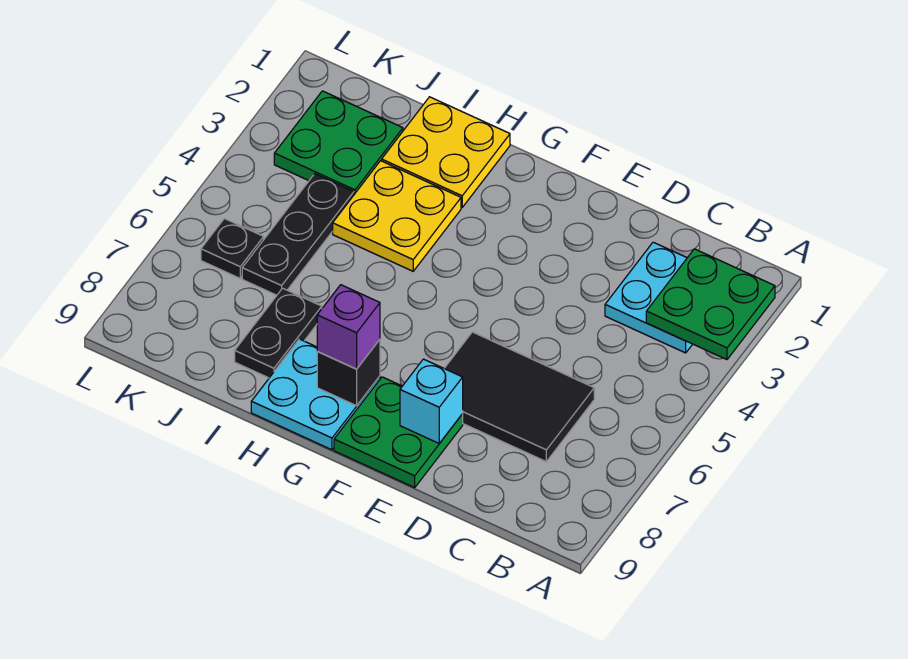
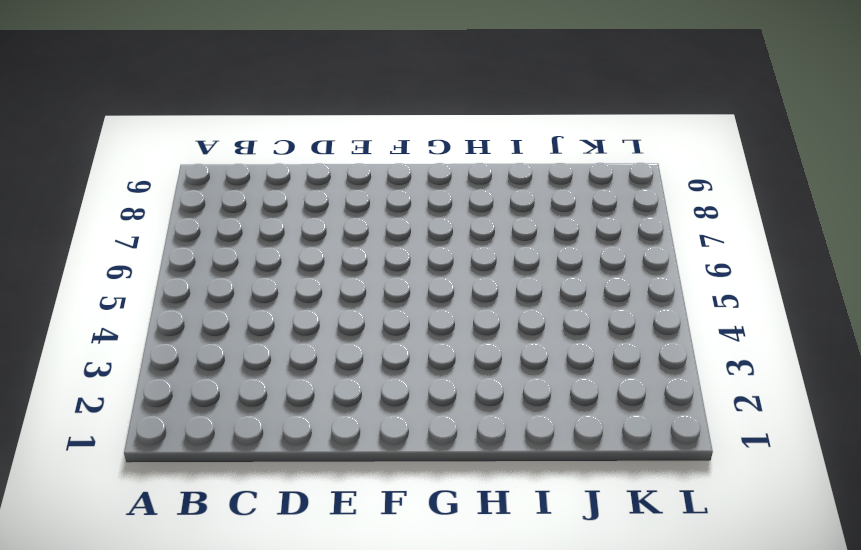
none -> cyan plate B2:C3 level 1
none -> black tile C6:E7 level 1
none -> green plate E8:F9 level 1

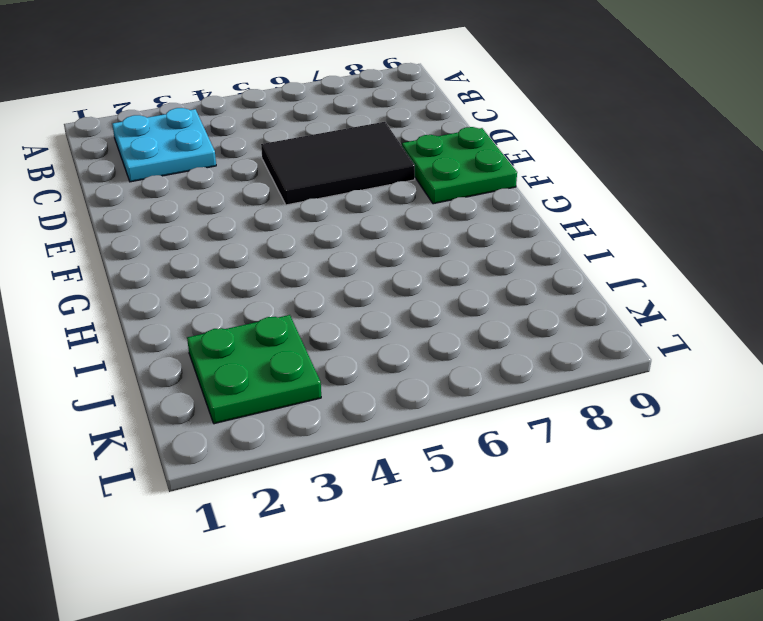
black tile D5:E7 level 1 -> black tile C6:E7 level 1
none -> cyan plate G8:H9 level 1
none -> yellow plate H1:I2 level 1
none -> yellow plate H3:I4 level 1

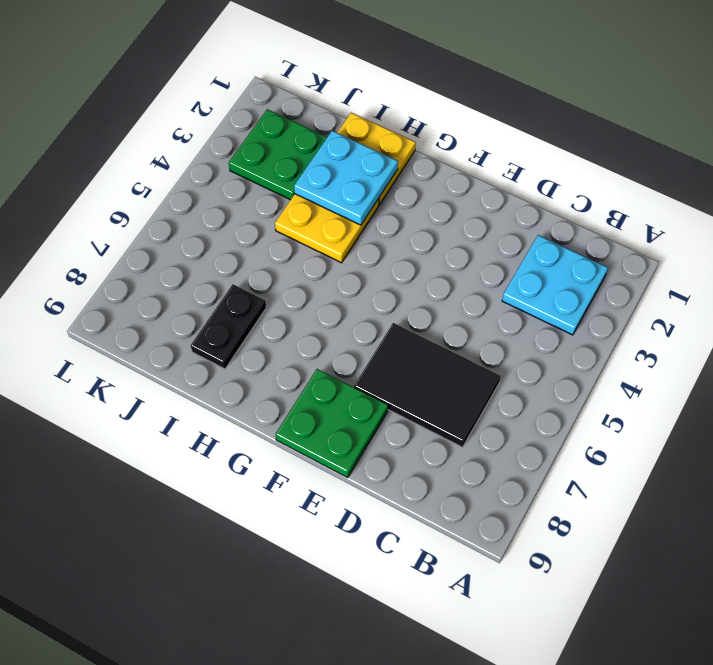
cyan plate H2:I3 level 2 -> cyan plate G8:H9 level 1
none -> black plate J4:J6 level 1
none -> black plate K6 level 1
none -> green plate A2:B3 level 2

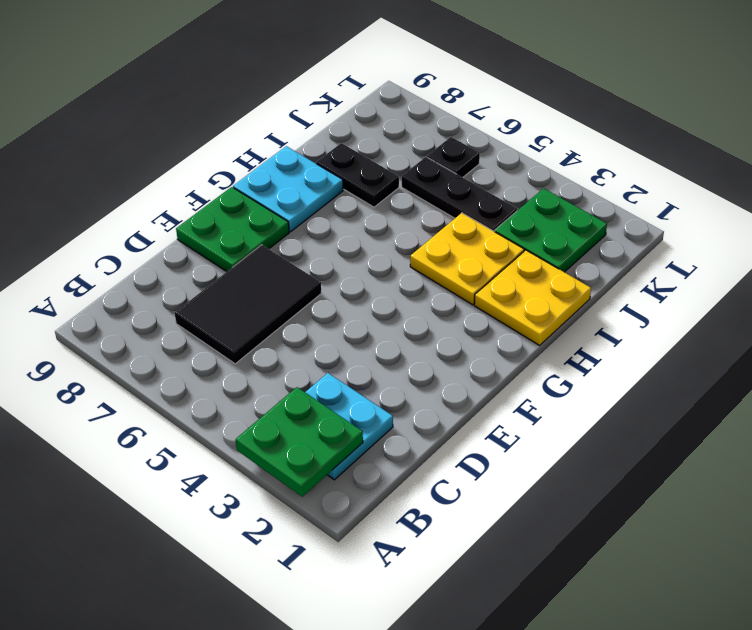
none -> cyan brick E8 level 2
none -> black brick G8 level 2
none -> purple brick G8 level 3

